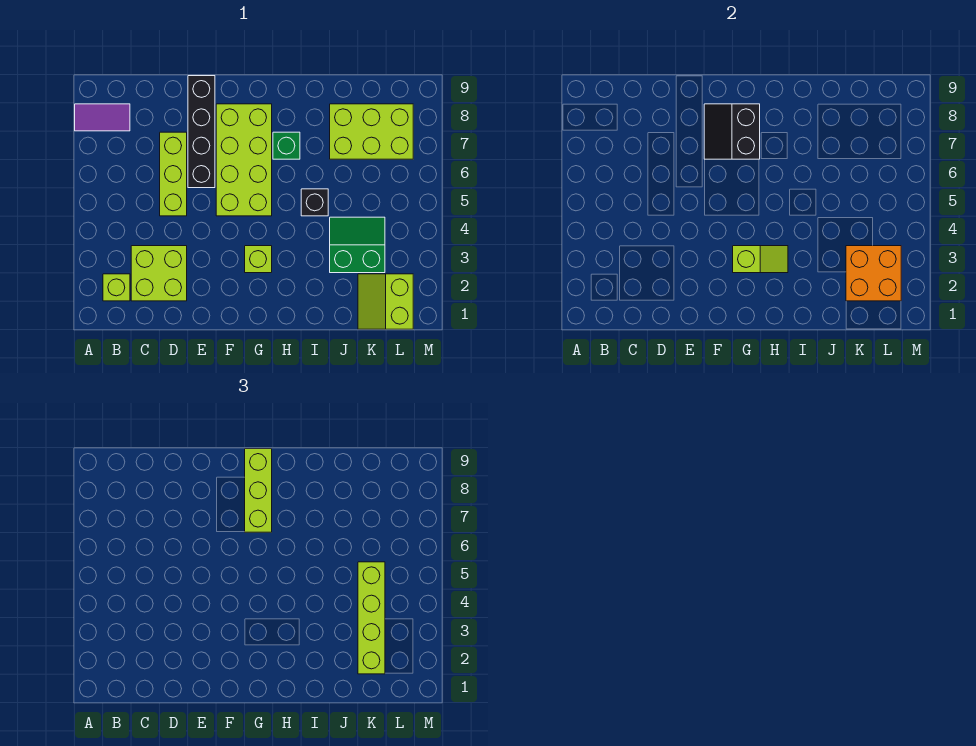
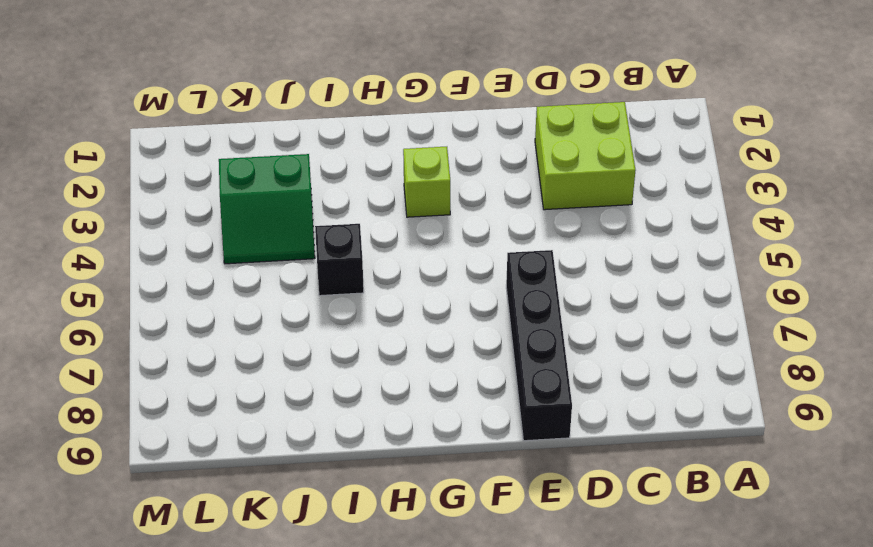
none -> purple tile A8:B8 level 1
none -> lime brick B2 level 1
none -> lime brick D5:D7 level 1

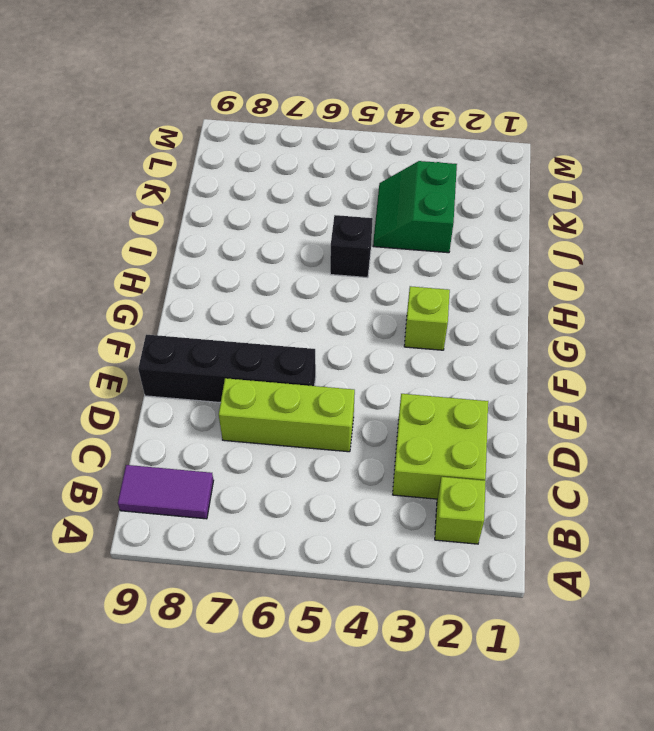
purple tile B8:B9 level 1 -> purple tile A8:B8 level 1
none -> lime brick F5:G8 level 1
none -> green brick H7 level 1
none -> lime brick J7:L8 level 1

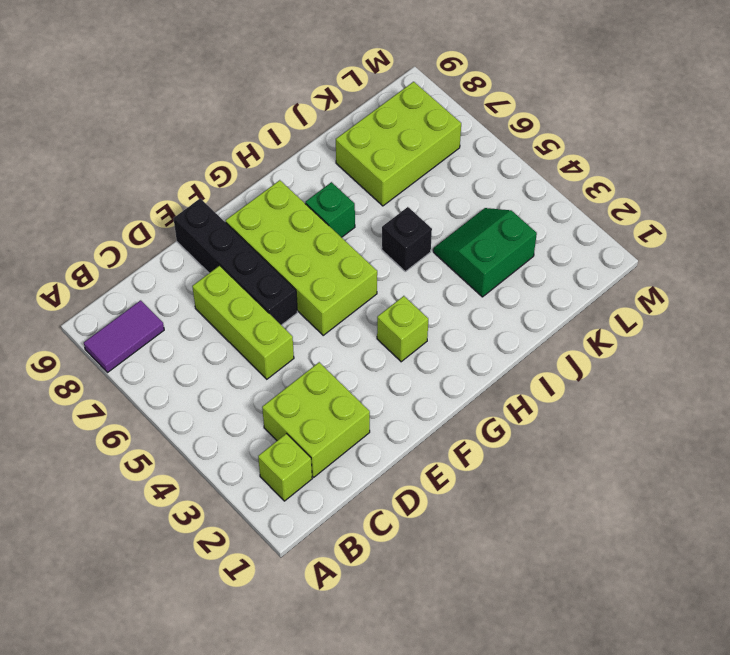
none -> lime slope K1:L2 level 1 top L
none -> black slope F7:G8 level 2 top G
none -> lime slope G3:H3 level 2 top G

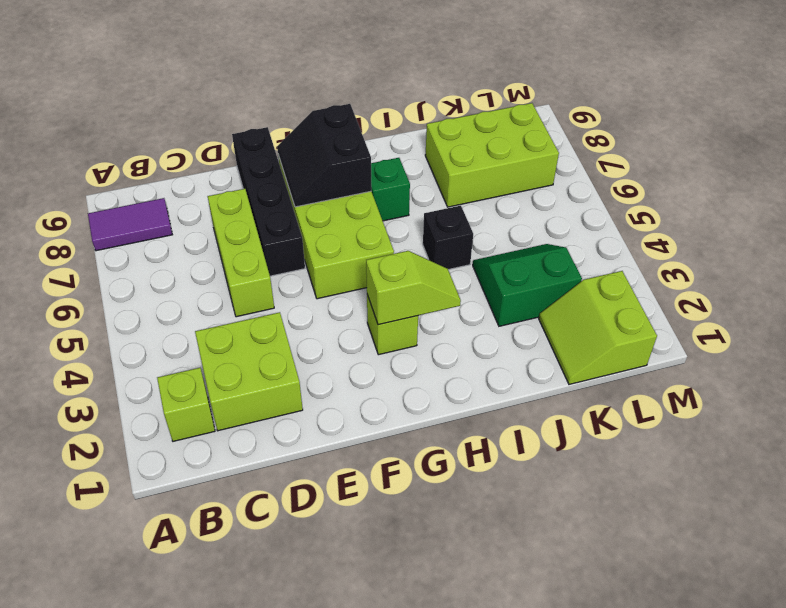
none -> orange brick K2:L3 level 2
none -> lime brick G7:G9 level 3
none -> lime brick K2:K5 level 3

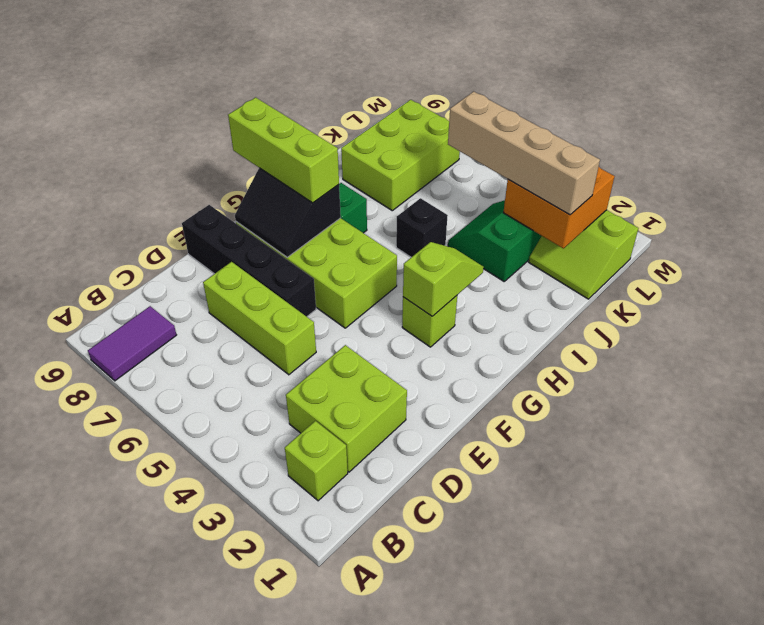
tan brick K2:K5 level 3 -> lime brick K2:K5 level 3

